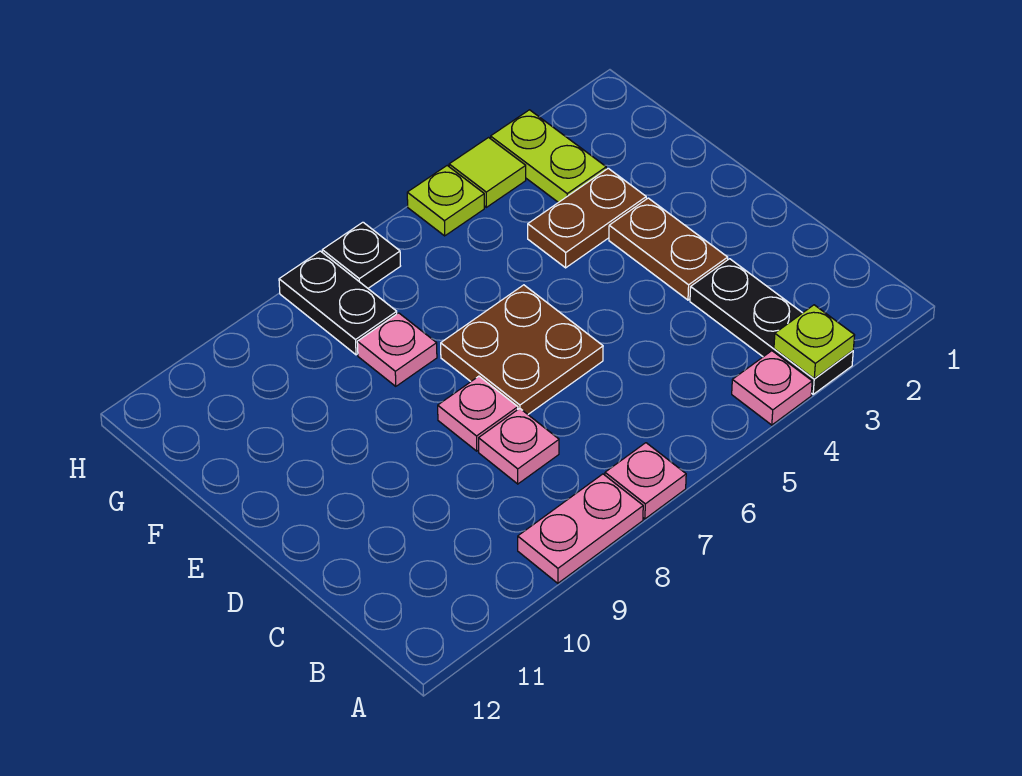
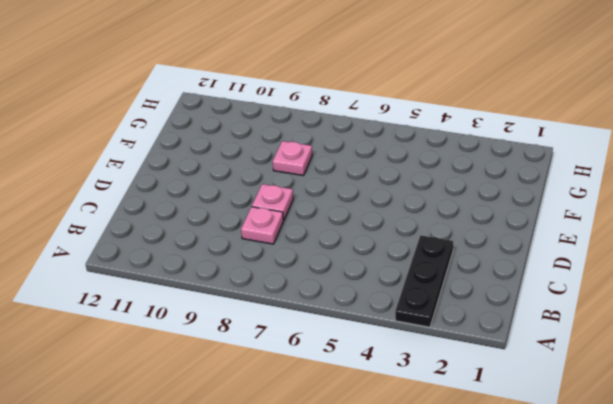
none -> pink plate A4 level 1
none -> pink plate A7 level 1
none -> pink plate A8:A9 level 1

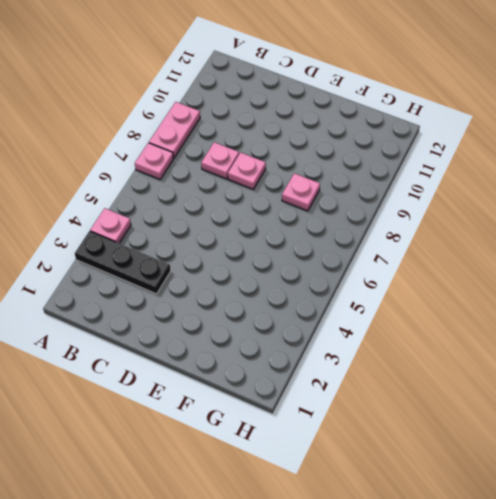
none -> brown plate D3:E3 level 1
none -> brown plate D6:E7 level 1
none -> brown plate F3:F4 level 1

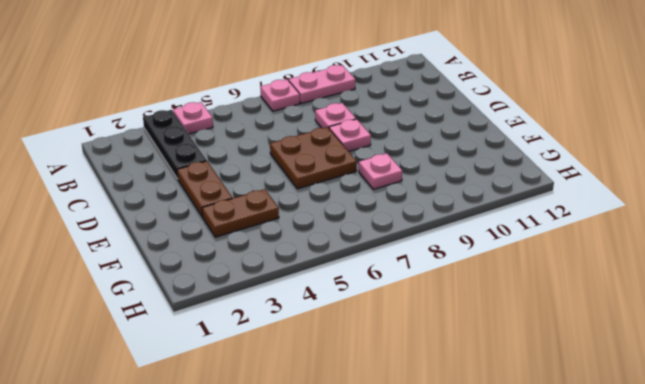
none -> lime plate G3:H3 level 1
none -> black plate G8:H8 level 1
none -> lime tile H4 level 1

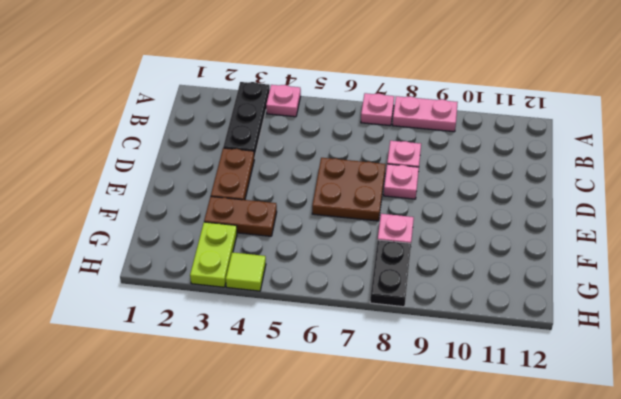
none -> lime plate H5 level 1
none -> black plate H7 level 1
none -> lime plate A3 level 2

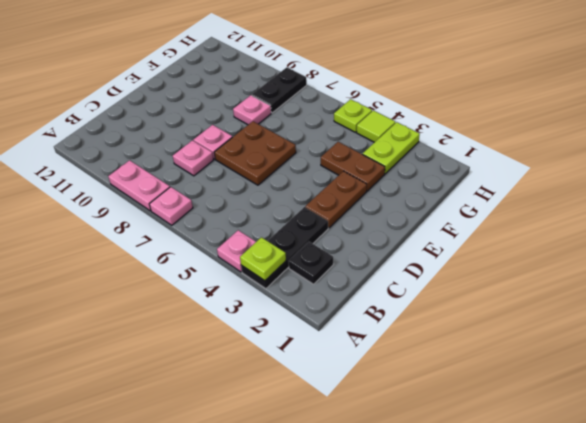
black plate B2 level 1 -> black plate H7 level 1

